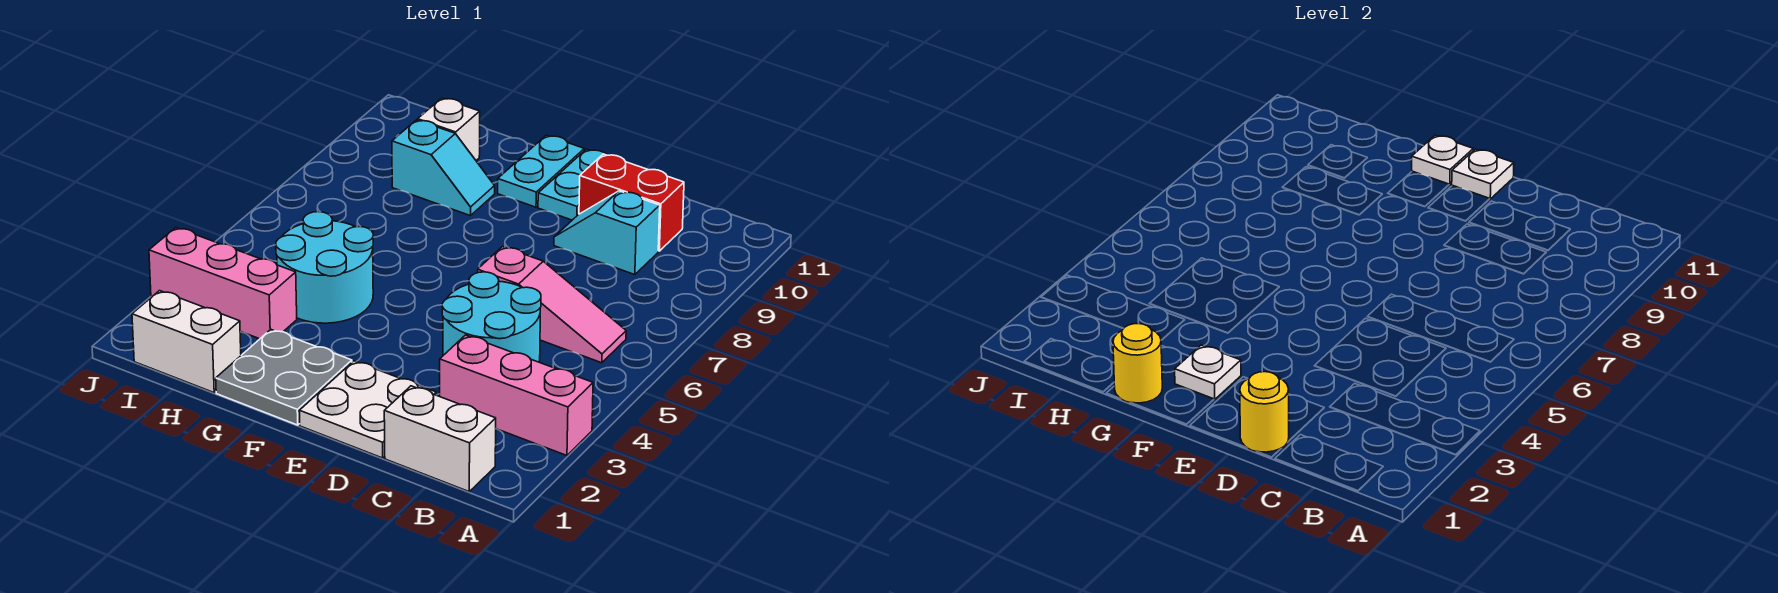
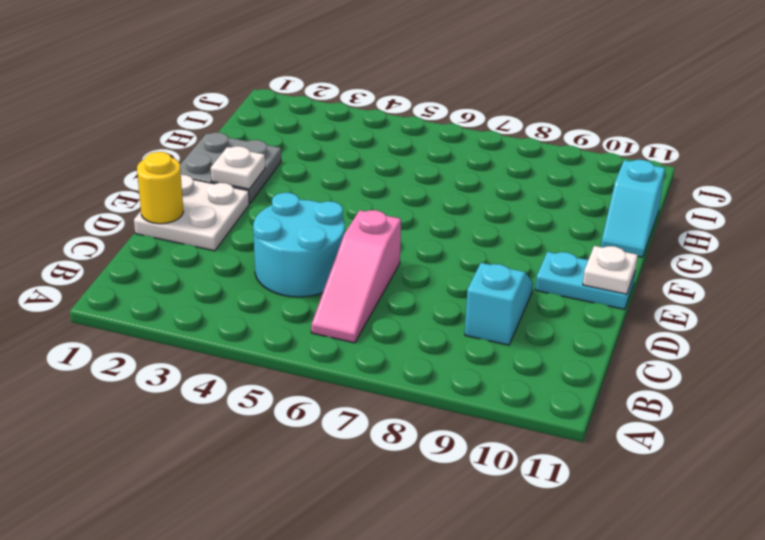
cyan slope G11:H11 level 1 top H -> cyan slope G9:H9 level 1 top H
none -> pink brick A3:C3 level 1
none -> white brick B1:C1 level 1
none -> red brick C10:D10 level 1

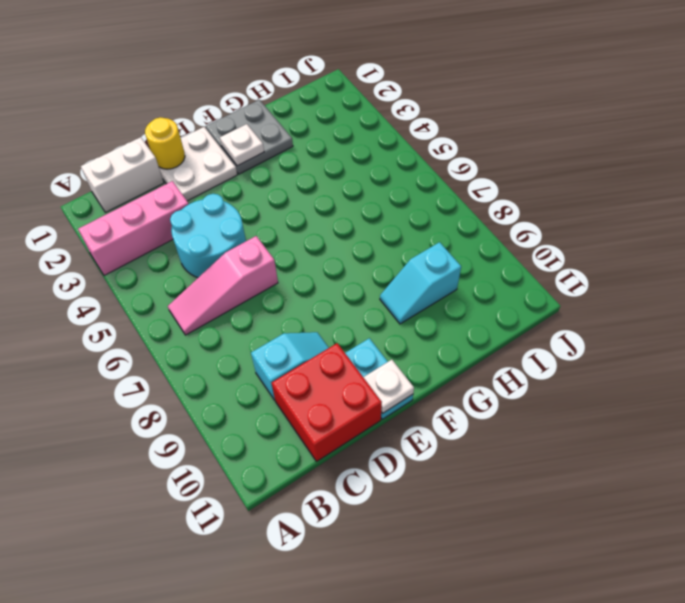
red brick C10:D11 level 1 -> red brick C10:D10 level 1
none -> cyan plate F10:F11 level 1
none -> cyan round brick G4:H5 level 1
none -> white brick H1:I1 level 1

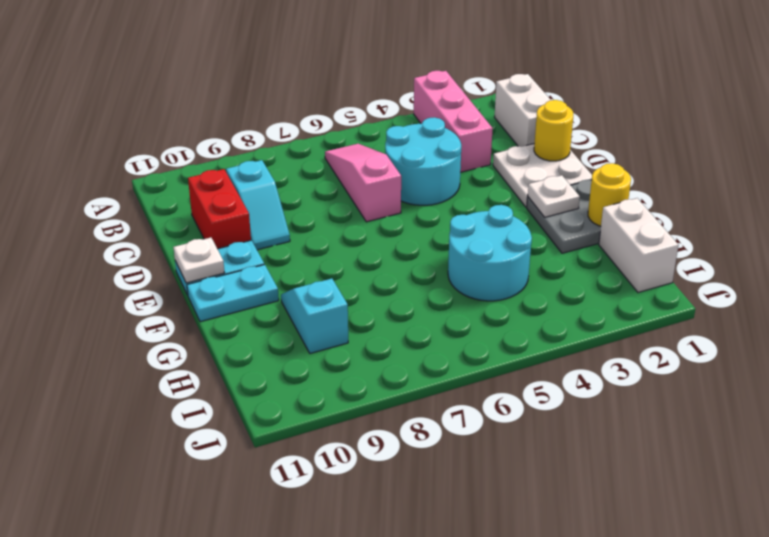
none -> pink brick H3:J3 level 1
none -> white brick H10 level 1
none -> white plate F11 level 2

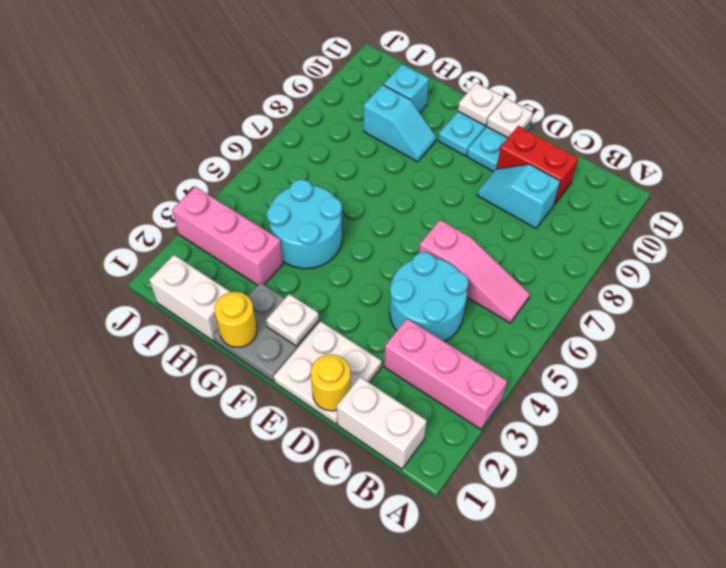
cyan brick H10 level 1 -> white brick H10 level 1

